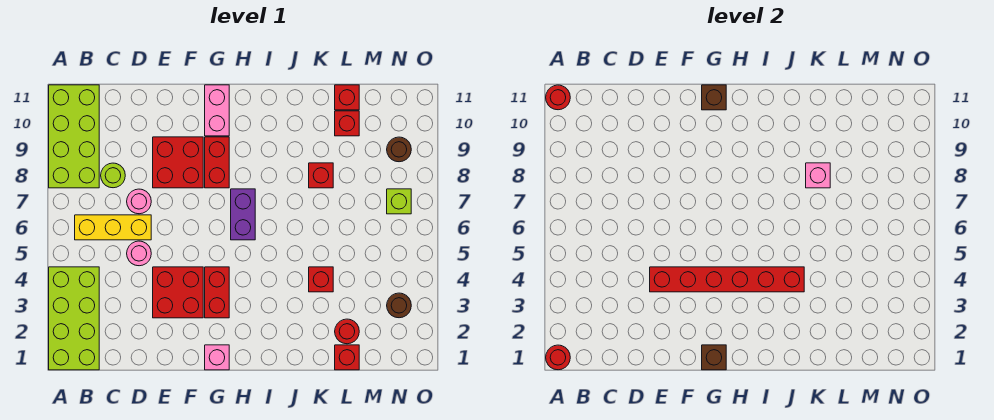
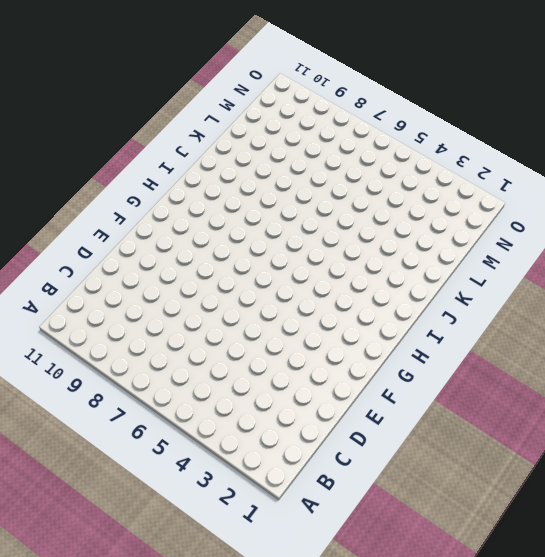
none -> lime brick A1:B4 level 1
none -> lime brick A8:B11 level 1
none -> yellow brick B6:D6 level 1

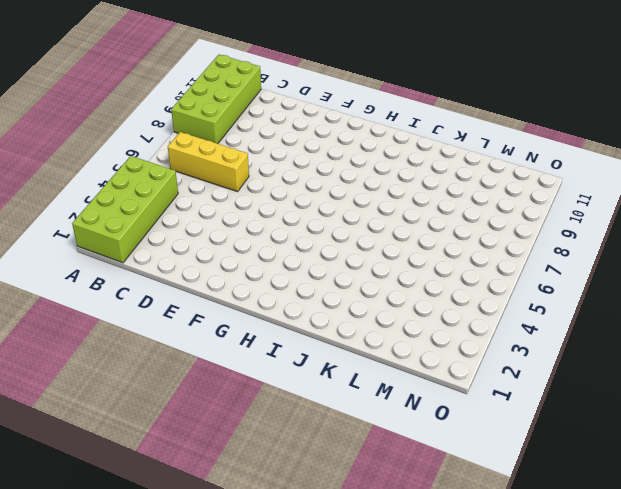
none -> lime round brick C8 level 1
none -> pink round brick D5 level 1
none -> pink round brick D7 level 1

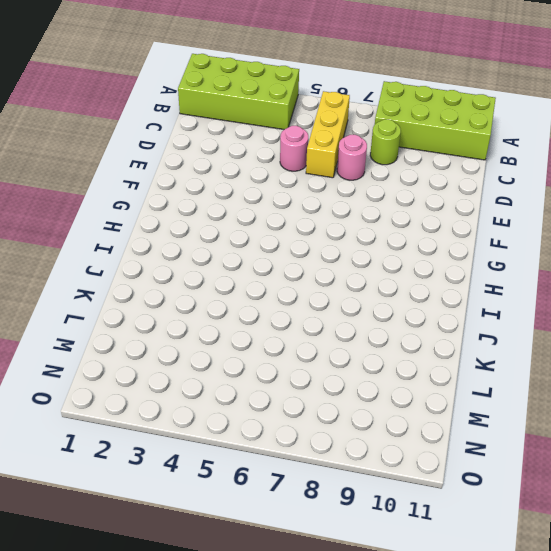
none -> red brick E3:F4 level 1
none -> red brick E8:F9 level 1
none -> pink brick G1 level 1

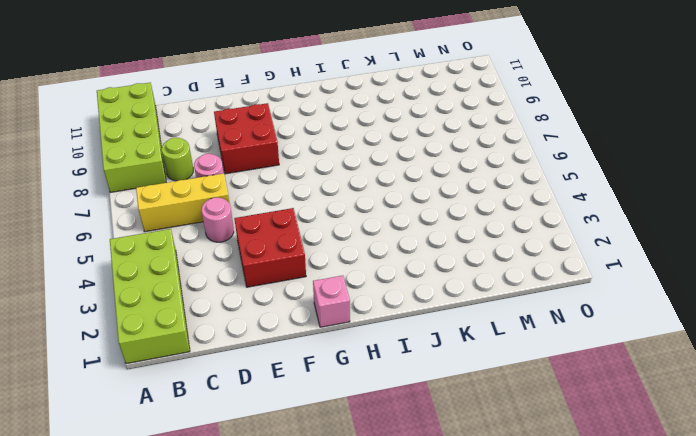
none -> red brick G3:G4 level 1
none -> red brick G8:G9 level 1
none -> pink brick G10:G11 level 1

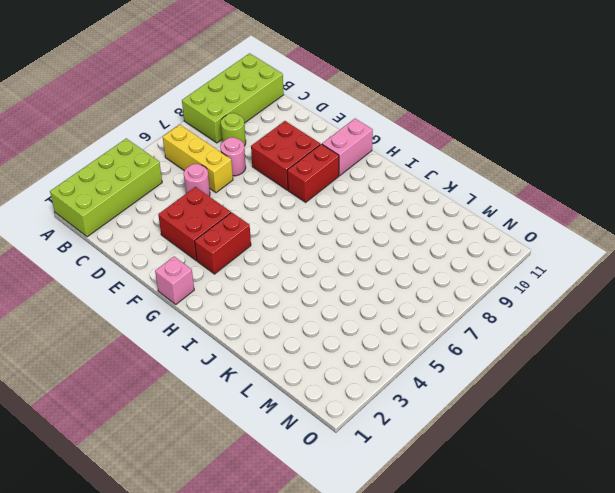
none -> purple brick H6:H7 level 1
none -> red brick K4 level 1
none -> red brick K8 level 1

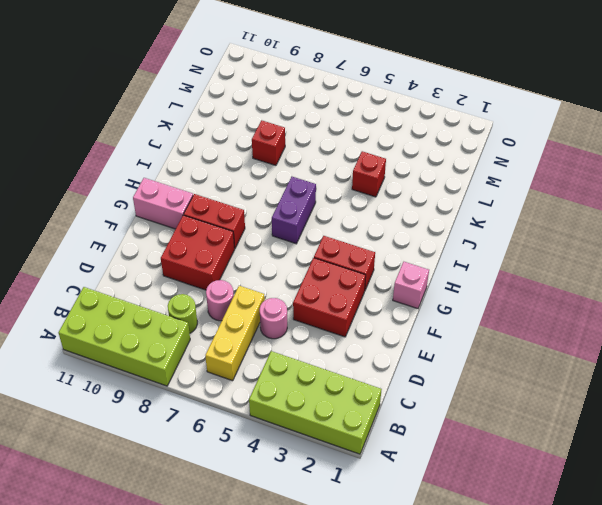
purple brick H6:I6 level 1 -> purple brick H6:H7 level 1
none -> red brick L1 level 1
none -> red round brick L2 level 1
none -> red brick L10 level 1

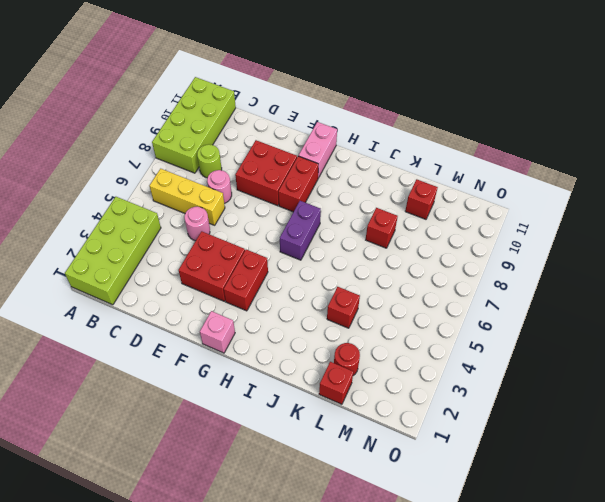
none -> red brick L11 level 1
none -> brown round brick N3 level 1
none -> lime brick N7 level 1

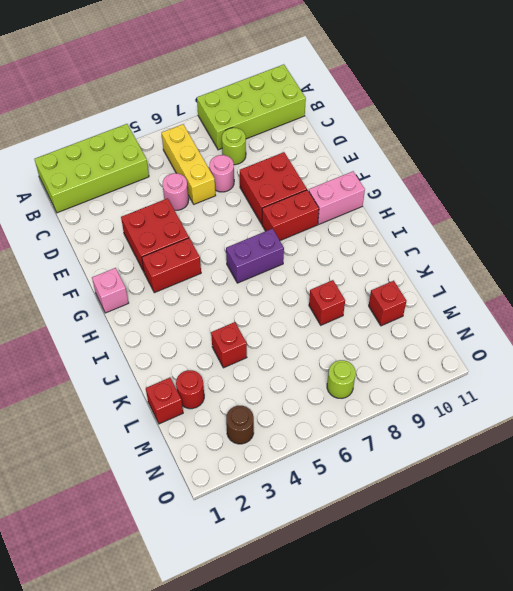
lime round brick N7 level 1 -> lime brick N7 level 1
none -> red brick L11 level 1
none -> brown round brick N9 level 1
none -> red round brick A1 level 2

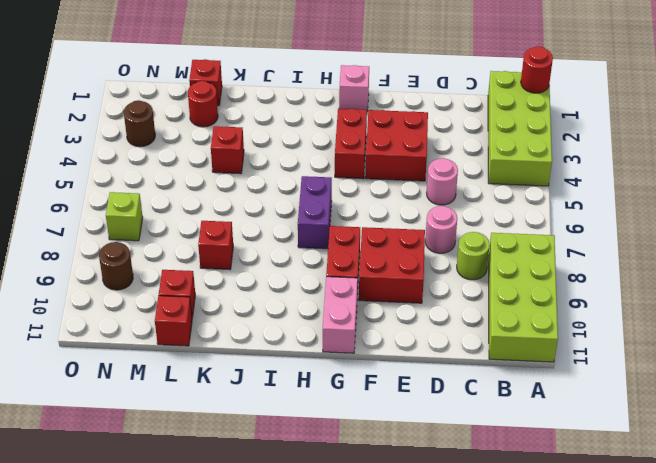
none -> yellow brick B6:D6 level 1
none -> red round brick A11 level 2
none -> red brick E4:J4 level 2

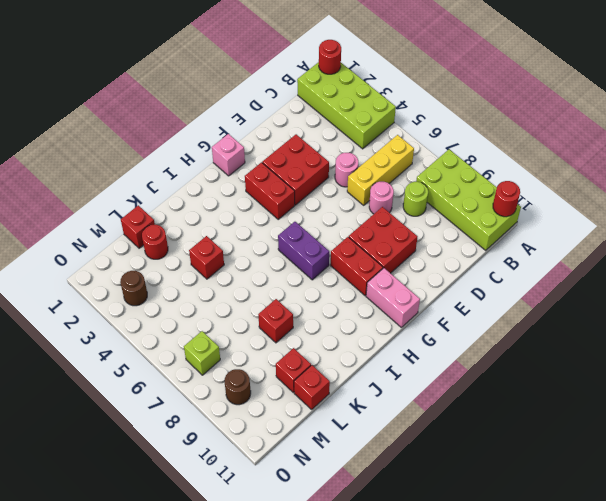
none -> red brick E4:J4 level 2
none -> brown brick G1 level 2
none -> brown brick G11 level 2

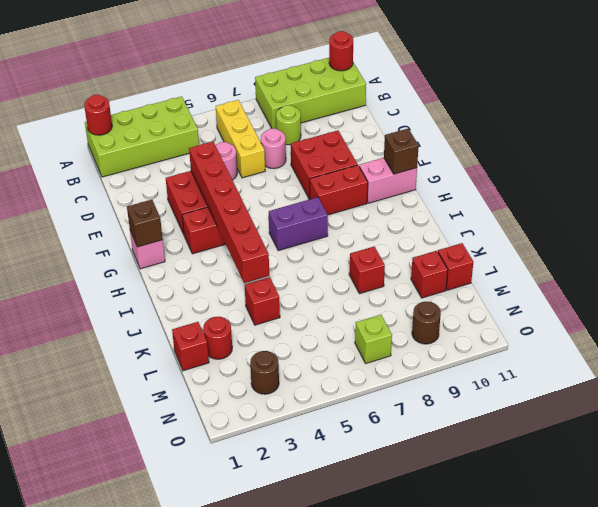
none -> pink brick K8 level 2

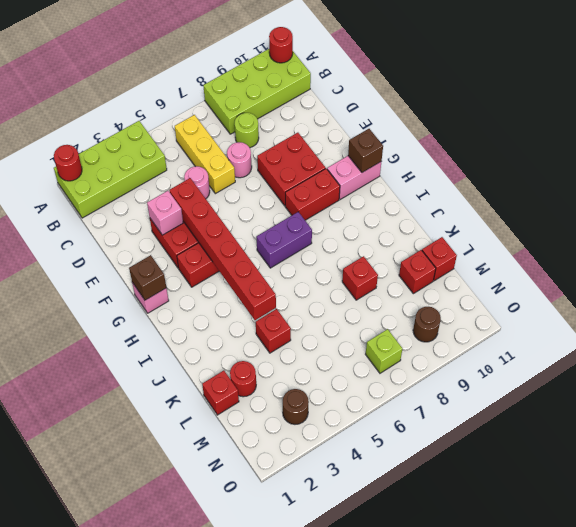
pink brick E3 level 2 -> pink brick K8 level 2

